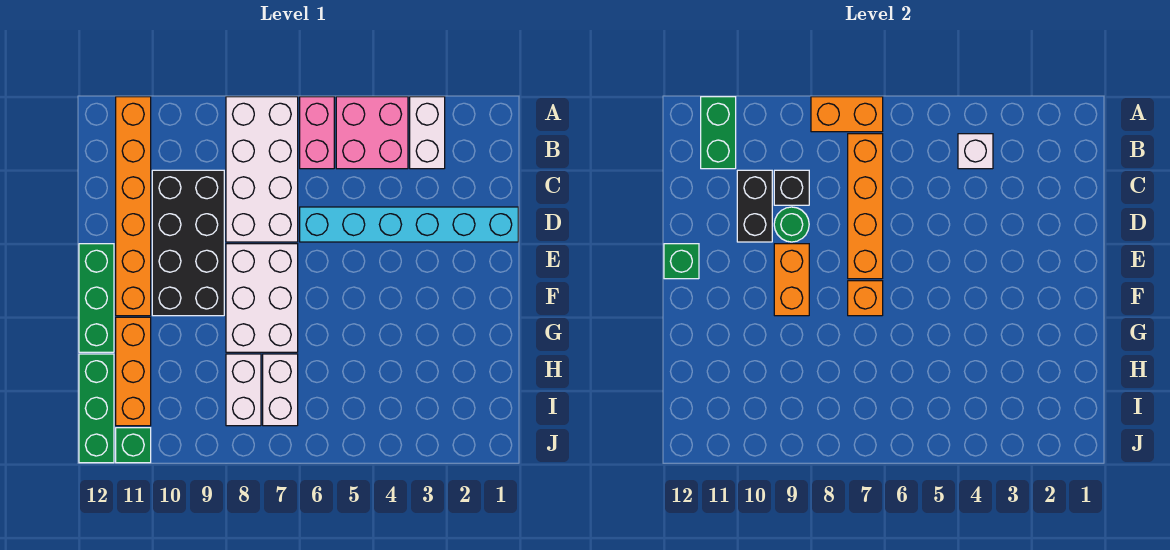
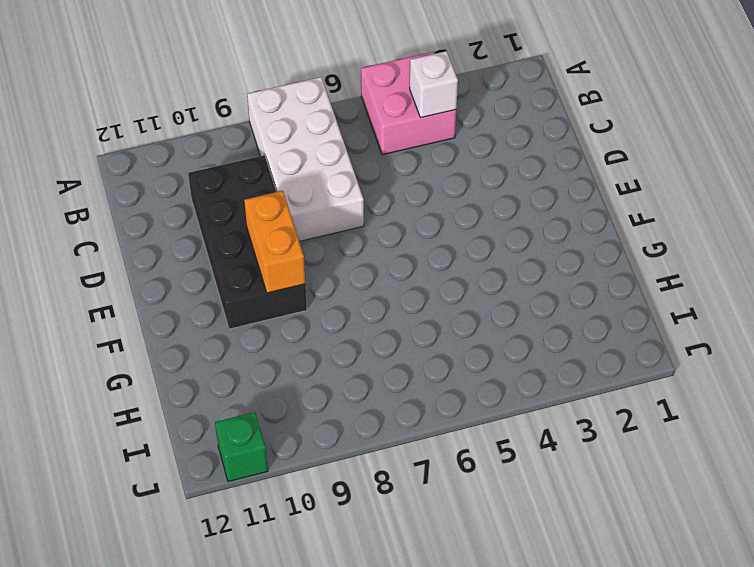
none -> white brick A3:B3 level 1
none -> pink brick A6:B6 level 1
none -> orange brick A11:F11 level 1

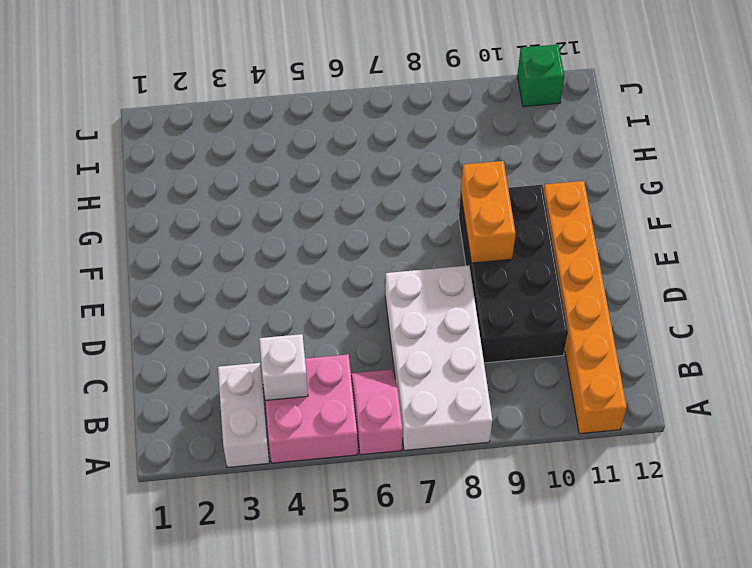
pink slope A6:B6 level 1 top A -> pink brick A6:B6 level 1
none -> cyan brick D1:D6 level 1
none -> white brick E7:G8 level 1
none -> green brick E12:G12 level 1

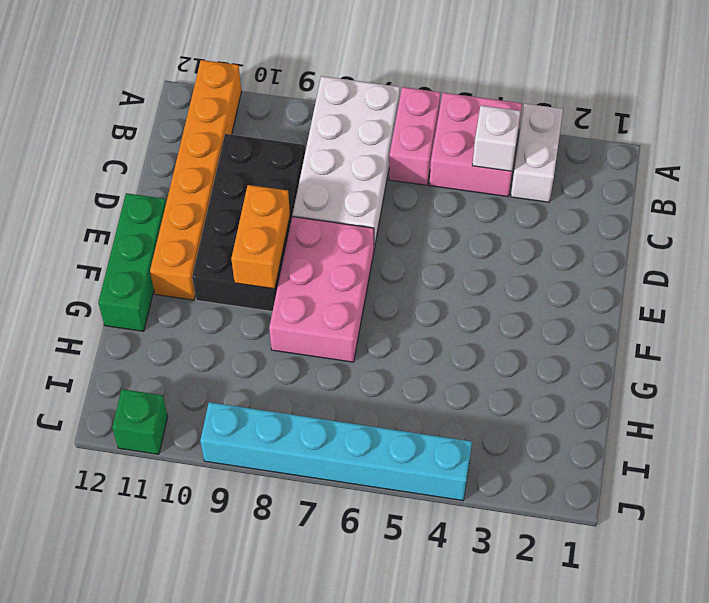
pink brick E7:G8 level 1 -> white brick E7:G8 level 1
cyan brick J4:J9 level 1 -> cyan brick D1:D6 level 1
none -> orange brick G11:I11 level 1
none -> white brick H7:I7 level 1
none -> white brick H8:I8 level 1

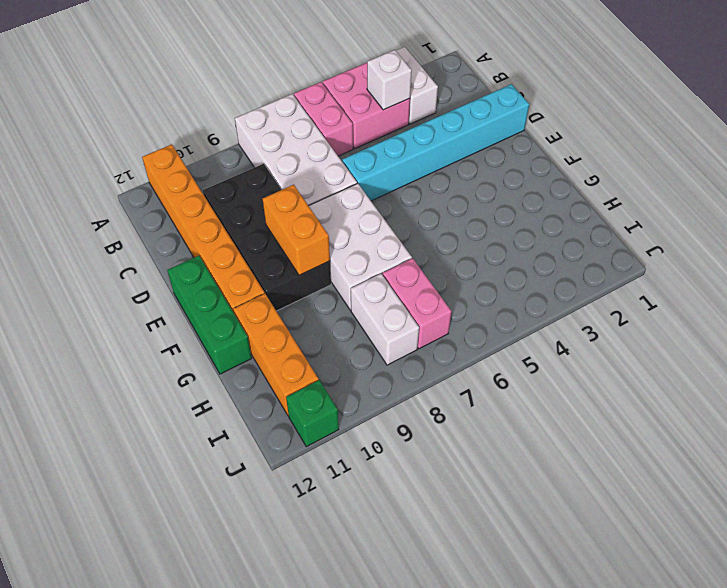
pink brick H7:I7 level 1 -> white brick H7:I7 level 1
none -> green brick H12:J12 level 1
none -> orange brick A7:A8 level 2
none -> green brick A11:B11 level 2

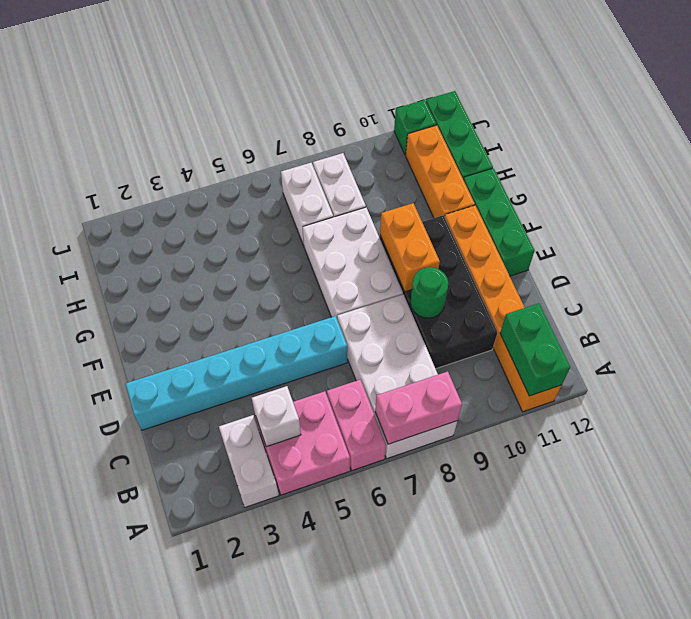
pink brick A7:A8 level 2 -> orange brick A7:A8 level 2
none -> orange brick B7:E7 level 2
none -> black brick C9 level 2
none -> black brick C10:D10 level 2

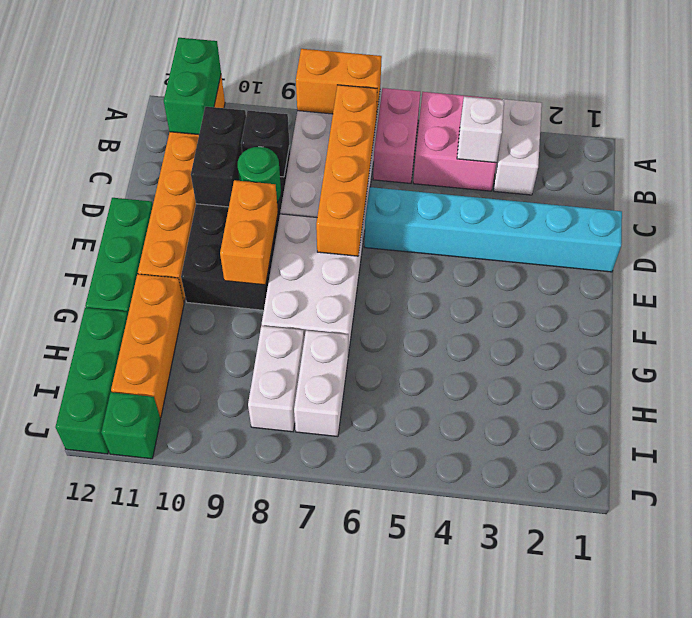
none -> green brick E12 level 2
none -> orange brick F7 level 2

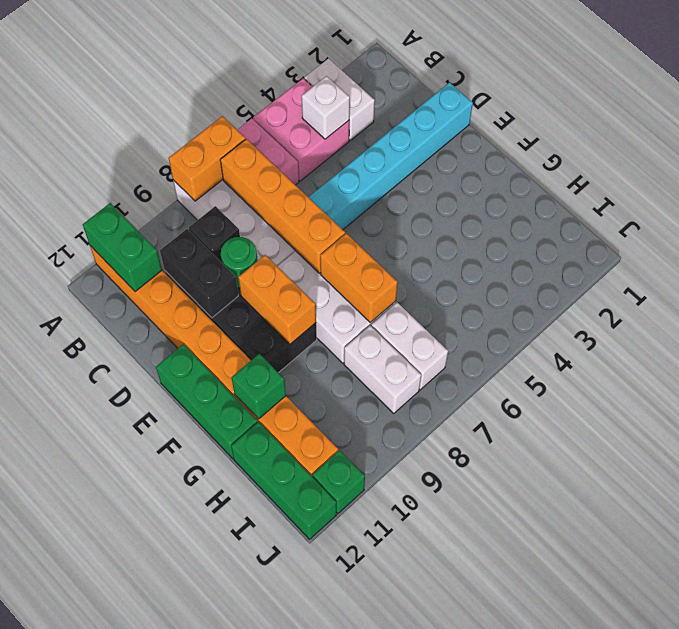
orange brick F7:G7 level 2 -> orange brick F7 level 2
green brick G11 level 2 -> green brick E12 level 2

